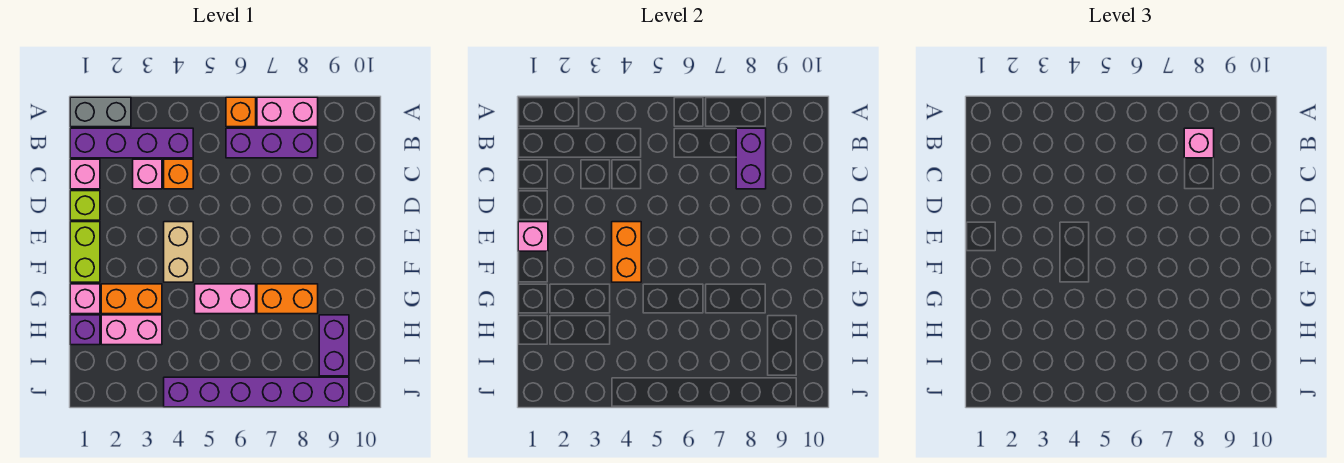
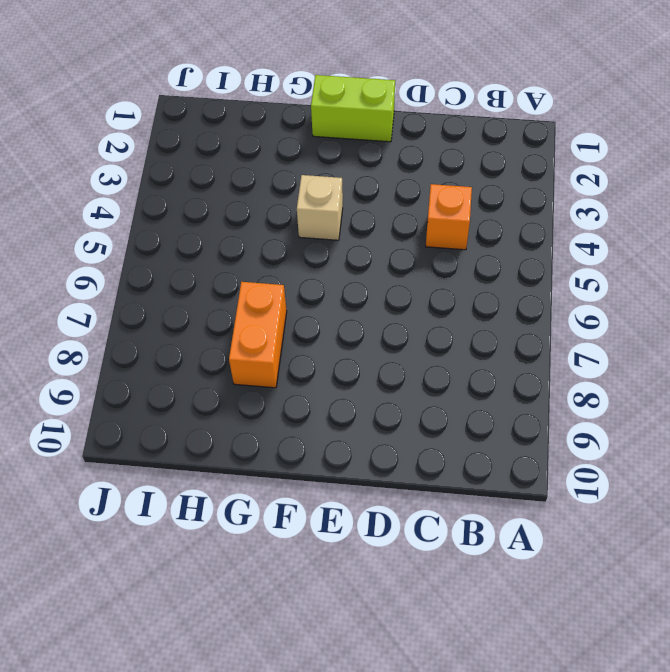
tan brick F4 level 1 -> tan brick E4:F4 level 1
none -> grey brick A1:A2 level 1
none -> orange brick A6 level 1
none -> pink brick A7:A8 level 1

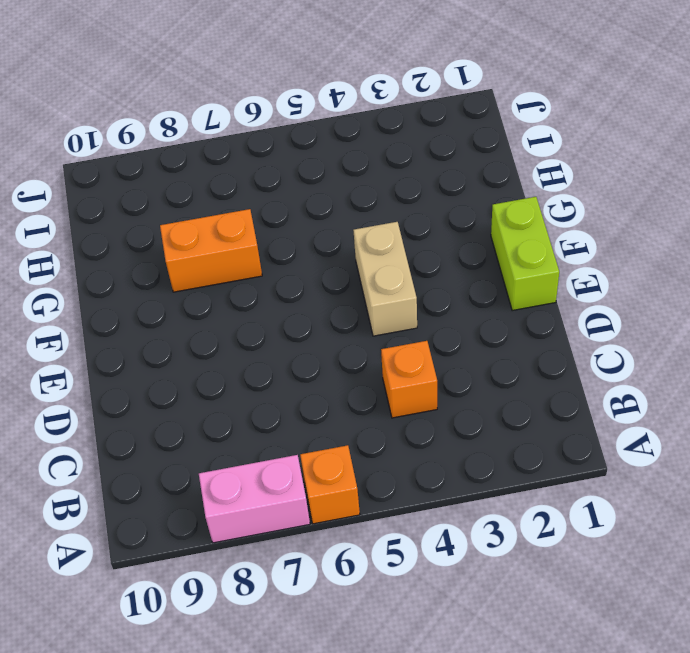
none -> grey brick A1:A2 level 1
none -> purple brick B1:B4 level 1
none -> purple brick B6:B8 level 1

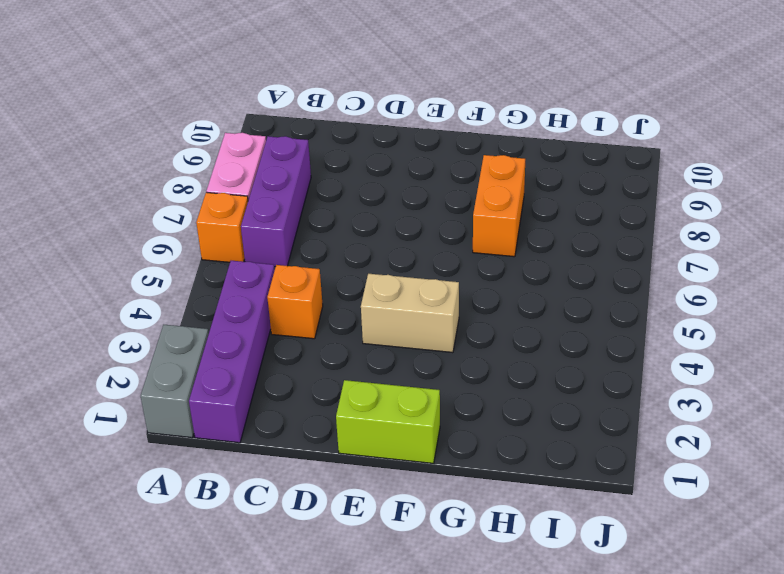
none -> pink brick C1 level 1
none -> pink brick C3 level 1
none -> lime brick D1 level 1

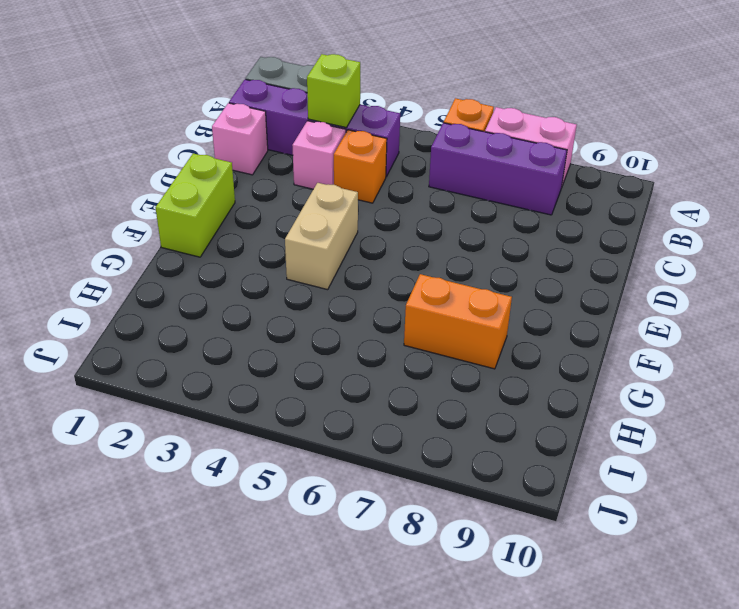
lime brick B3 level 2 -> lime brick D1 level 1
none -> pink brick G1 level 1
none -> orange brick G2:G3 level 1
none -> pink brick G5:G6 level 1

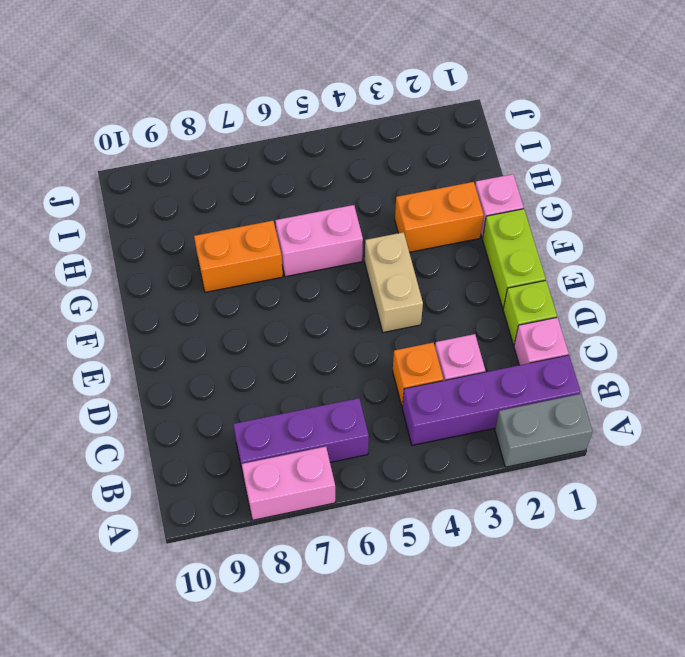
none -> orange brick A6 level 1
none -> purple brick H1 level 1
none -> pink brick H2:H3 level 1

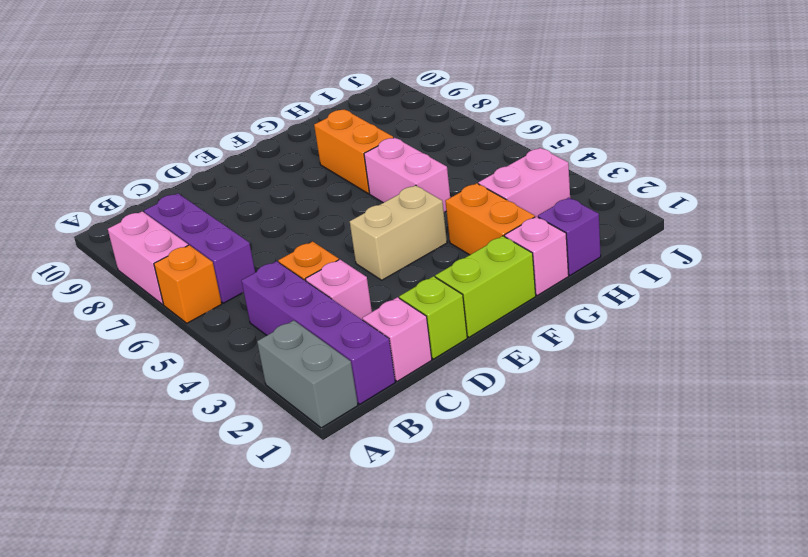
pink brick H3:I3 level 1 -> pink brick H2:H3 level 1
none -> purple brick H9:I9 level 1
none -> purple brick J4:J9 level 1
none -> purple brick B8:C8 level 2

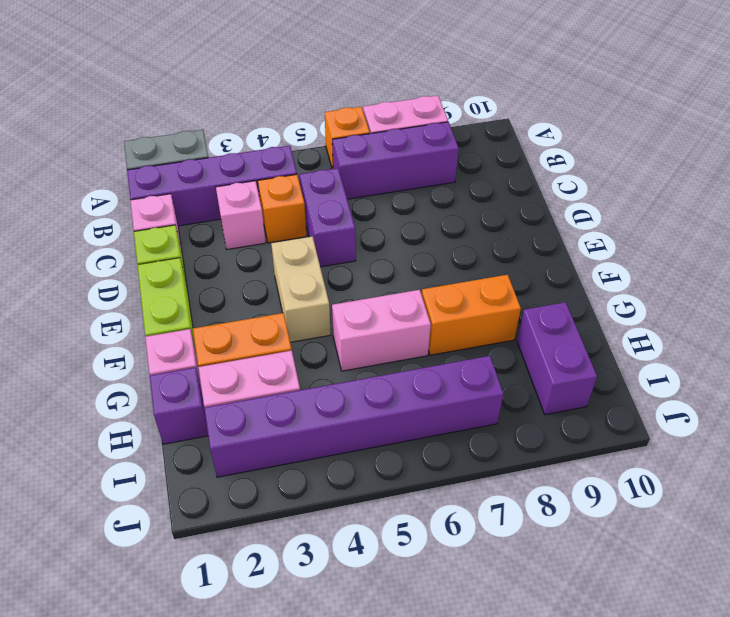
purple brick C5:D5 level 1 -> purple brick B8:C8 level 2
purple brick I2:I7 level 1 -> purple brick J4:J9 level 1
none -> pink brick E1 level 2
none -> orange brick E4:F4 level 2
none -> pink brick B8 level 3

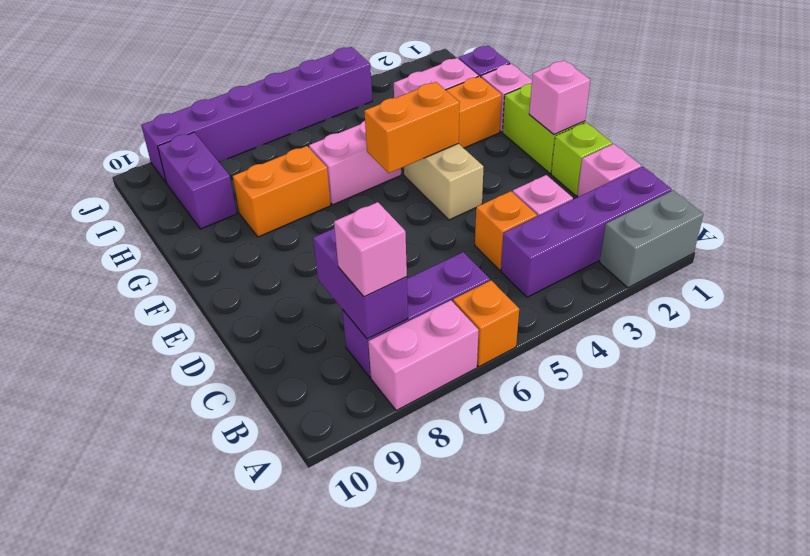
orange brick F4:F5 level 2 -> orange brick E4:F4 level 2

